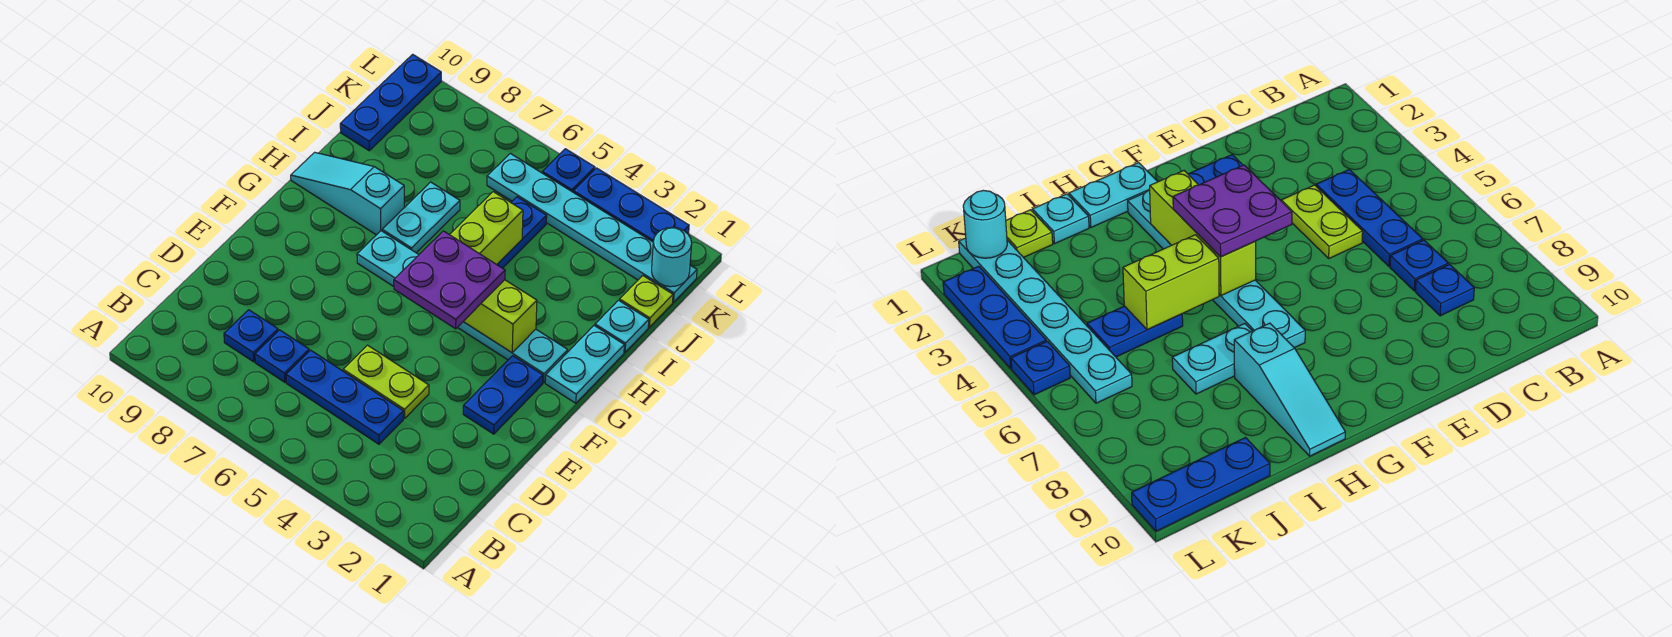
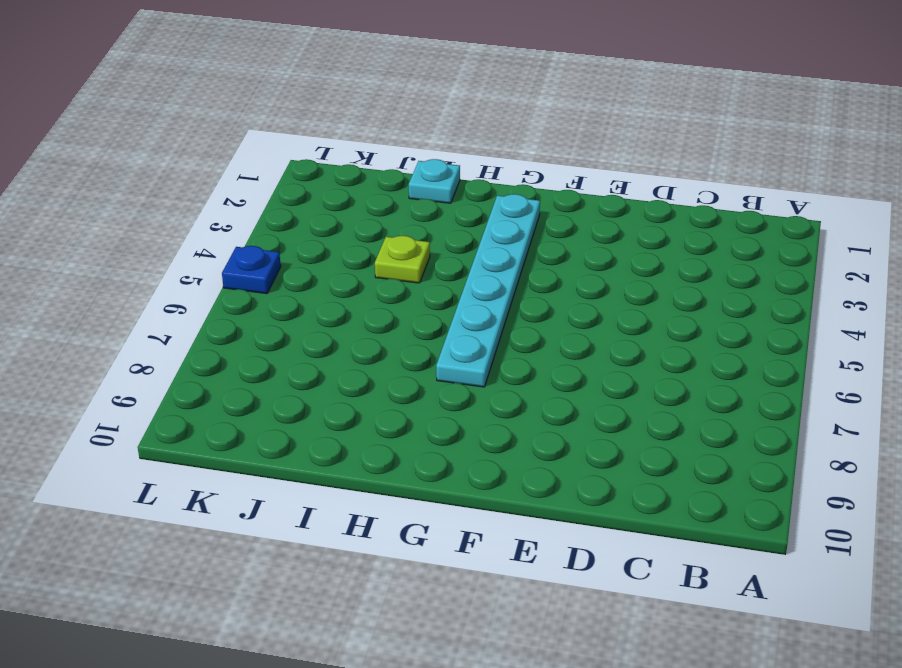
lime plate I4 level 1 -> lime plate J1 level 1
none -> blue plate C4:C6 level 1
none -> blue plate C7 level 1
none -> blue plate C8 level 1

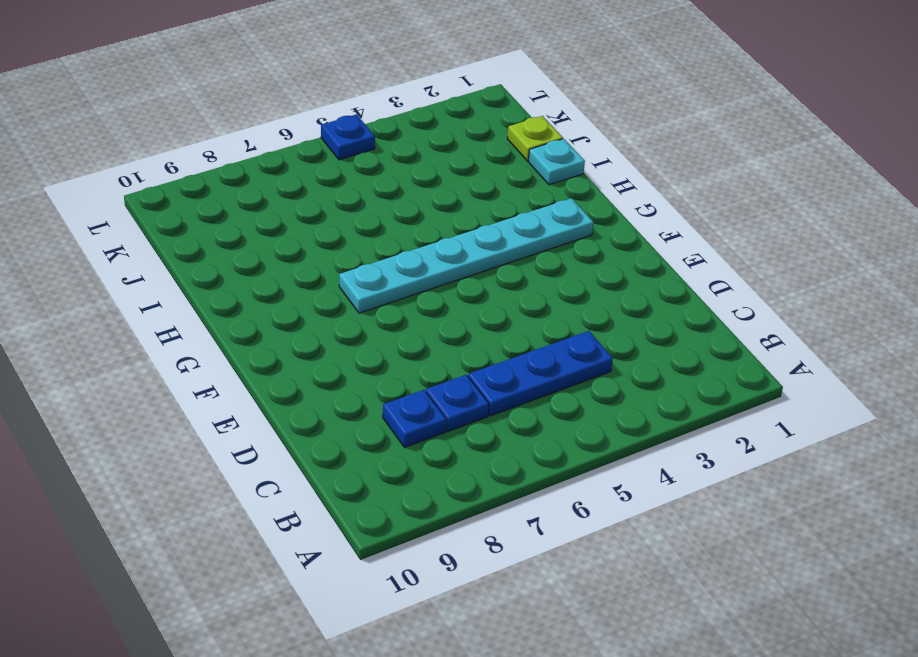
none -> lime plate D4:D5 level 1
none -> blue plate E2:F2 level 1
none -> cyan plate G1:H1 level 1

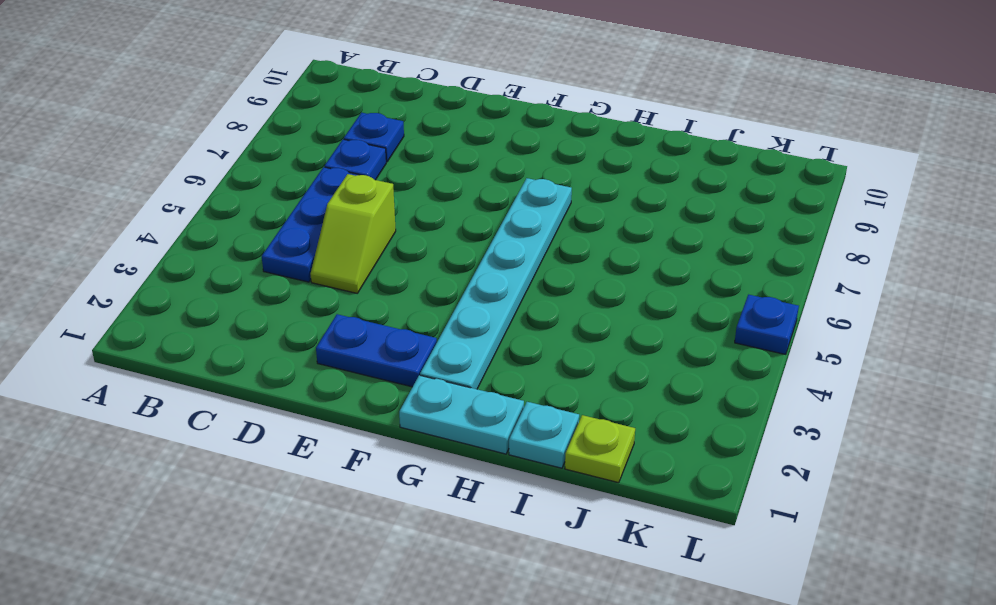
lime slope D4:D5 level 1 top 5 -> lime plate D4:D5 level 1
none -> cyan plate H7:I7 level 1
none -> cyan slope H8:H10 level 1 top 8
none -> blue plate I5:J5 level 1

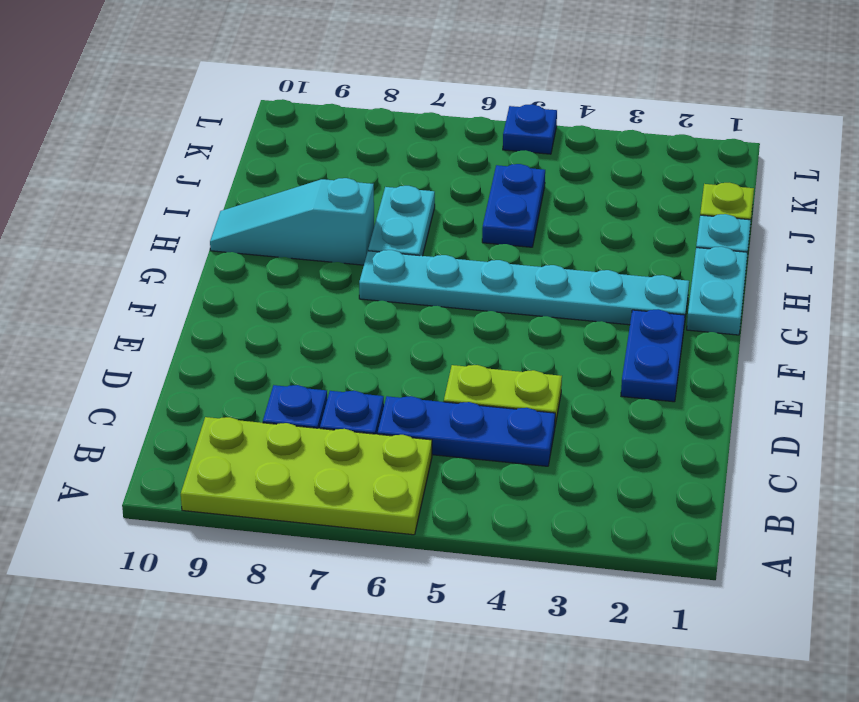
lime plate A6:B9 level 1 -> none
none -> blue plate J10:L10 level 1
none -> cyan plate K1:K6 level 1
none -> blue plate L2:L4 level 1

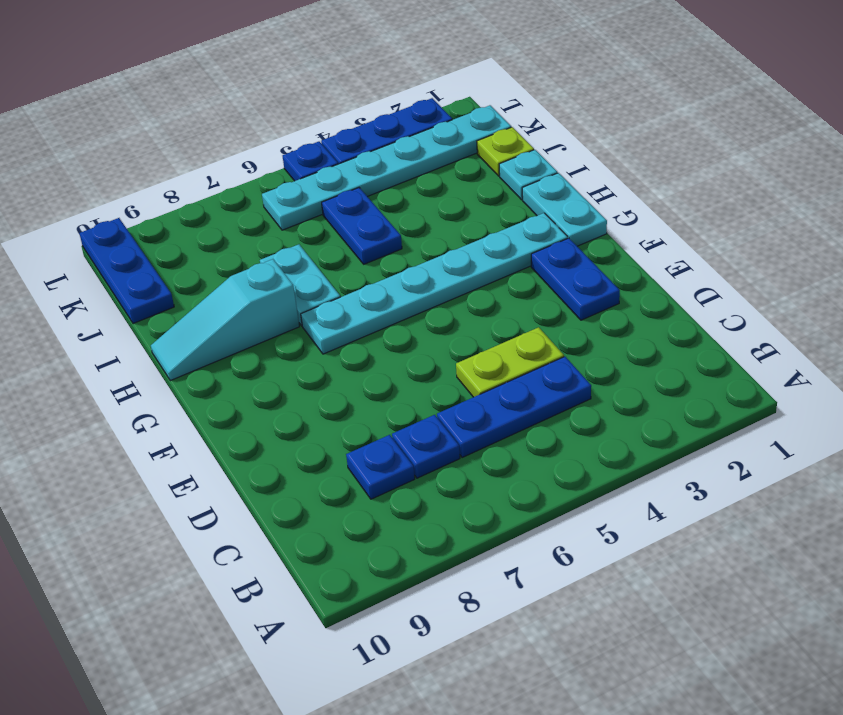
none -> lime brick G3:G5 level 2
none -> lime brick H5:I5 level 2
none -> cyan round brick K1 level 2

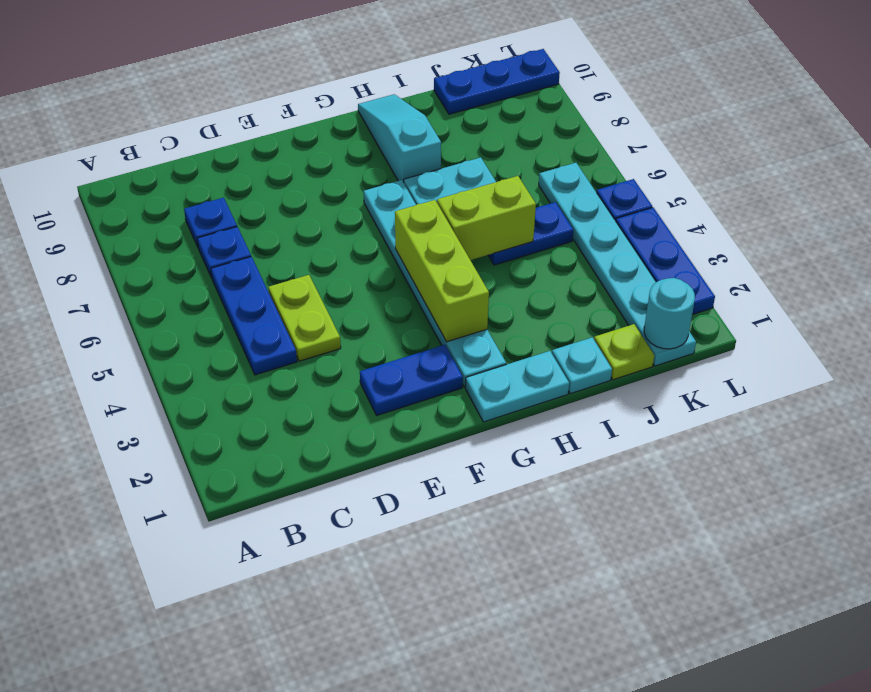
none -> purple plate F4:G5 level 3

